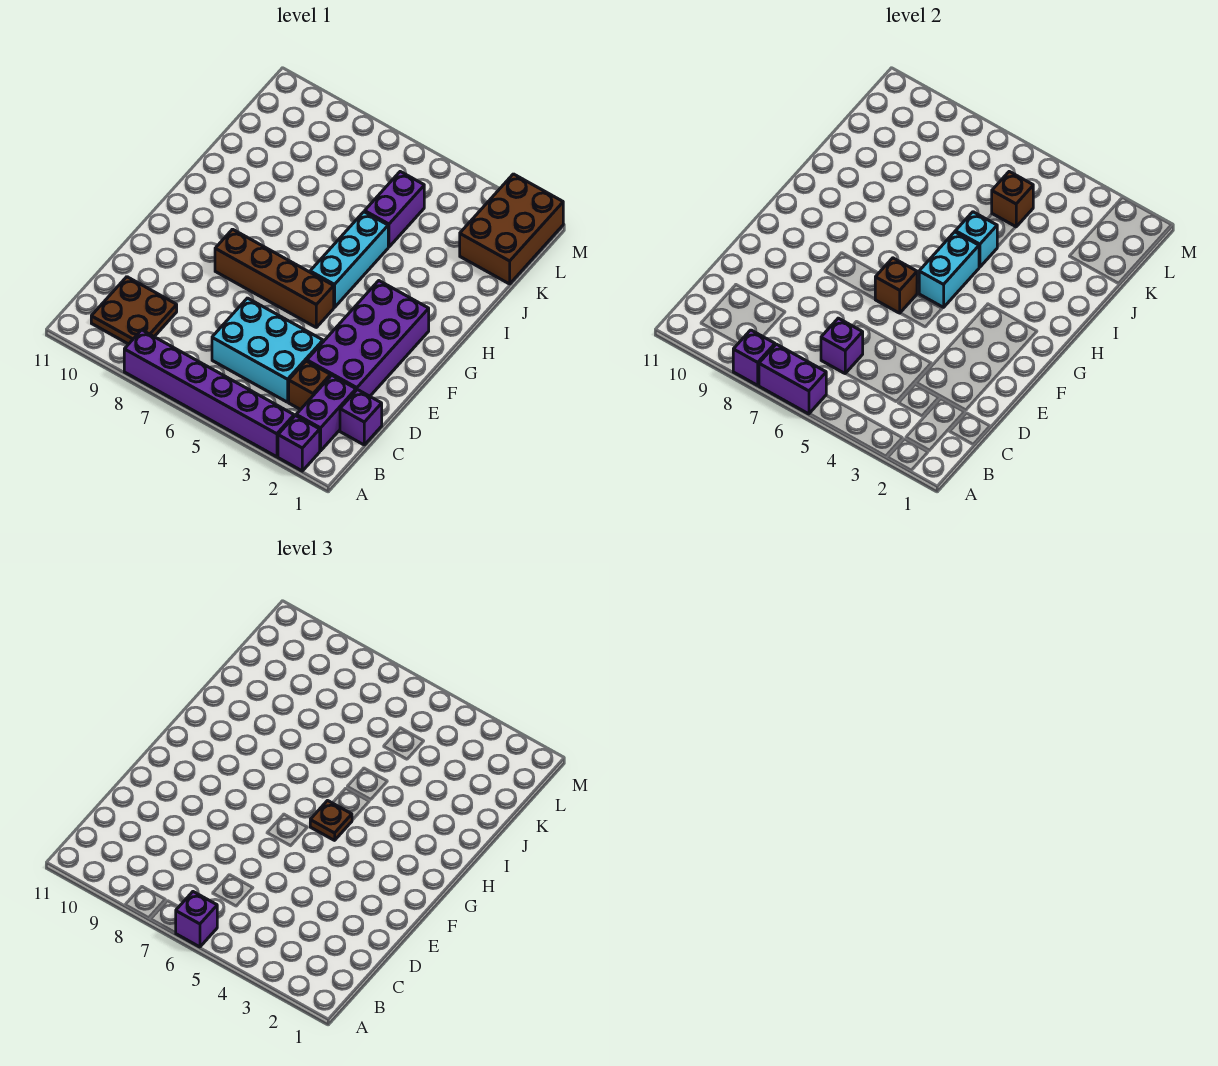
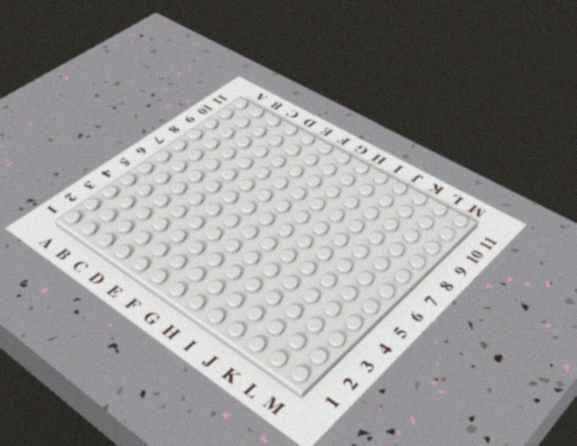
none -> purple brick A2 level 1
none -> purple brick A3:A8 level 1
none -> purple brick B2:C2 level 1

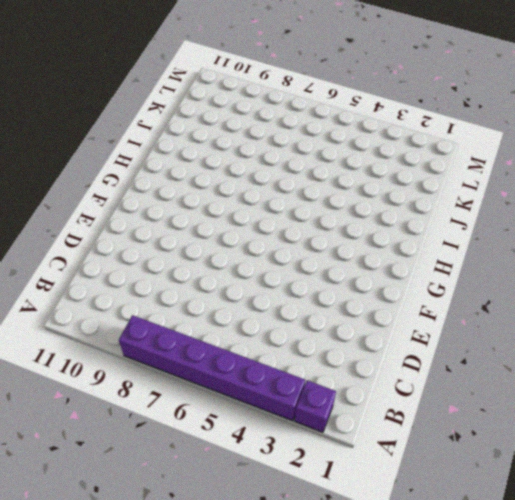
none -> purple brick B2:C2 level 1
none -> brown plate B9:C10 level 1
none -> purple brick C1 level 1

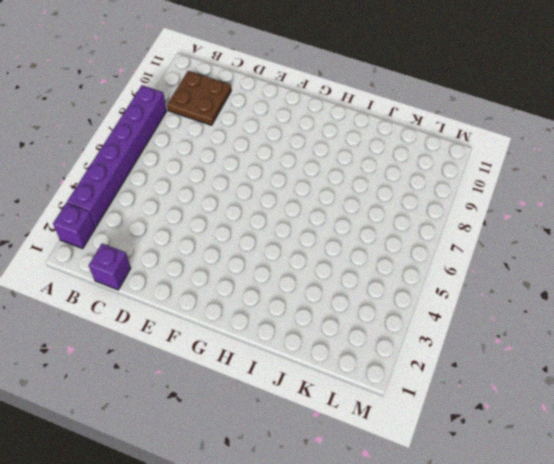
none -> purple brick B2:C2 level 1
none -> brown brick C3 level 1
none -> cyan brick C4:D6 level 1

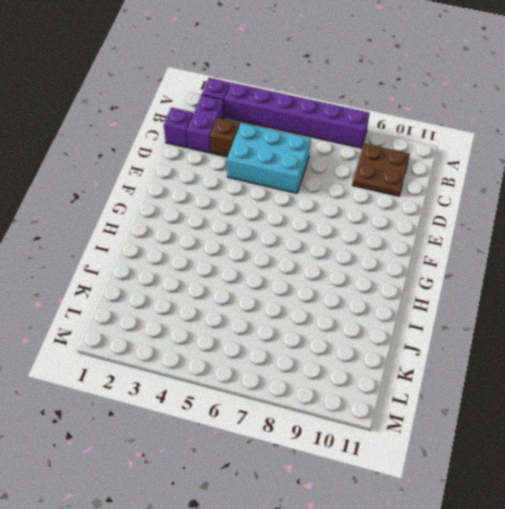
none -> purple brick D2:G3 level 1
none -> brown brick F5:F8 level 1
none -> cyan brick G5:I5 level 1

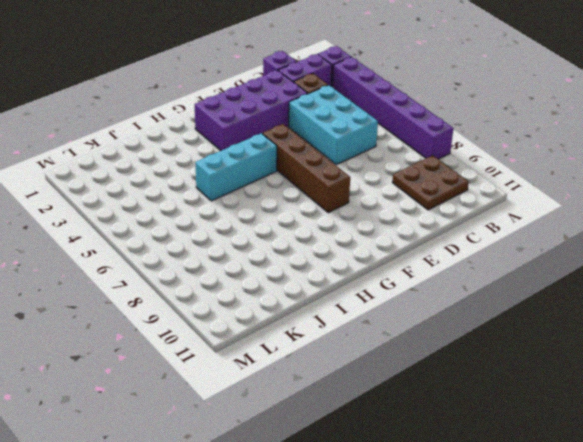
none -> purple brick J5:K5 level 1
none -> brown brick K1:M2 level 1
none -> purple brick A6:A7 level 2

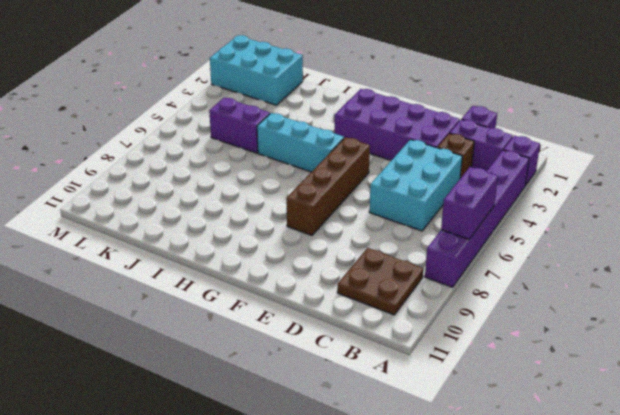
cyan brick K1:M2 level 1 -> brown brick K1:M2 level 1
none -> purple brick A8 level 2
none -> purple brick C6 level 2
none -> brown brick F6 level 2

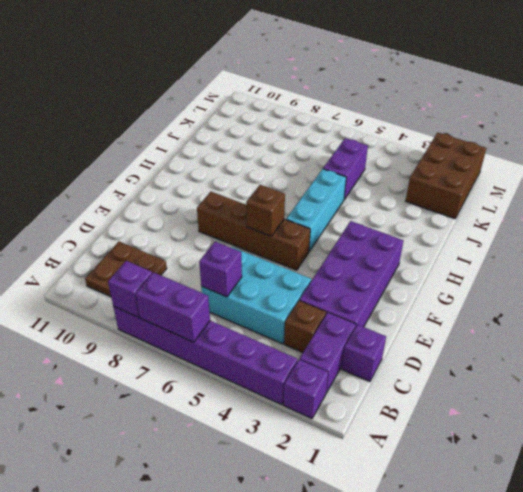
none -> cyan brick G5:H5 level 2
none -> cyan brick I5 level 2
none -> brown brick K5 level 2

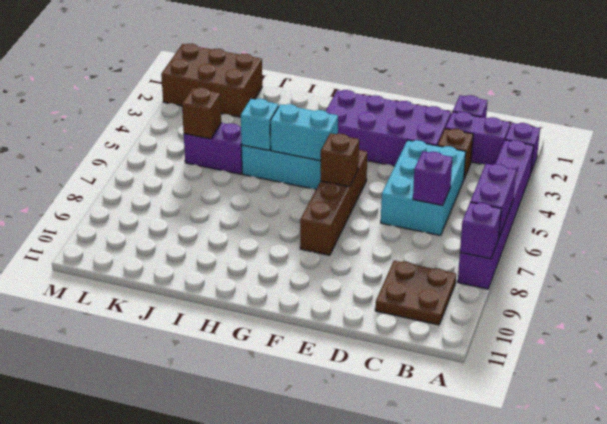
none -> purple brick A6 level 3
none -> brown plate G5 level 3

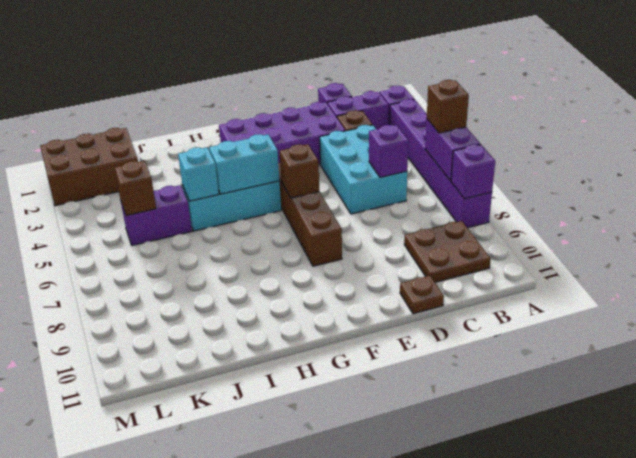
brown brick A6 level 3 -> purple brick A6 level 3
brown plate D11 level 1 -> brown plate G5 level 3

